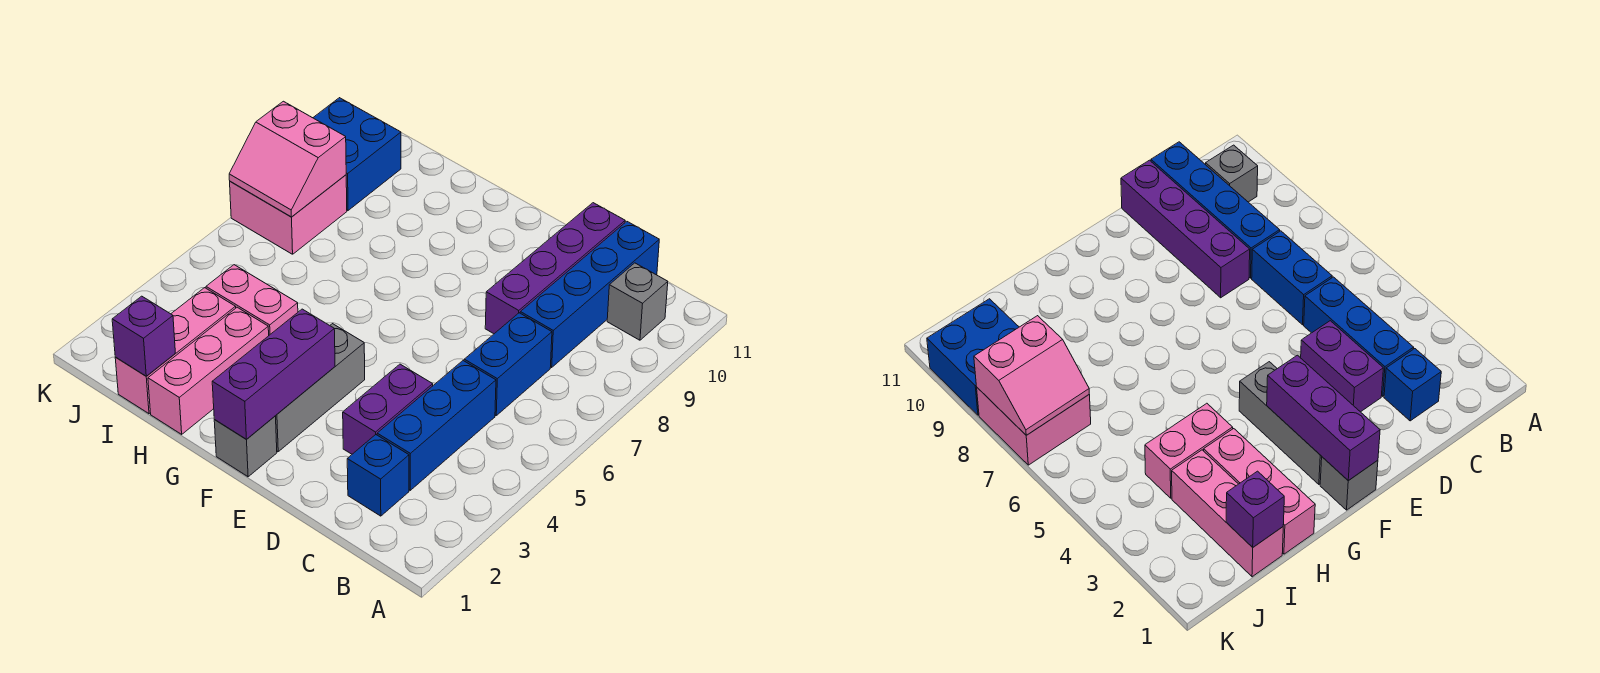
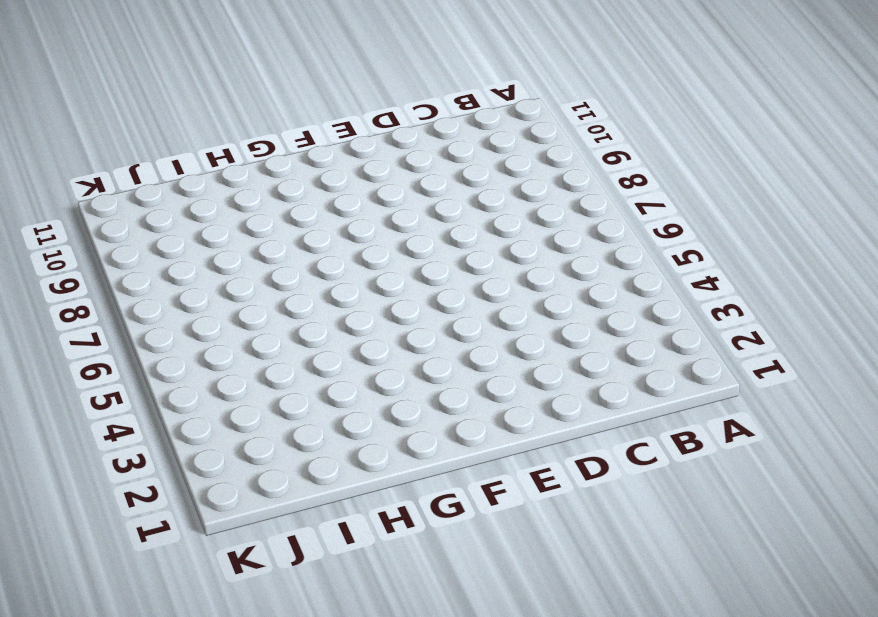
none -> grey brick B10 level 1
none -> blue brick C2 level 1
none -> blue brick C3:C5 level 1

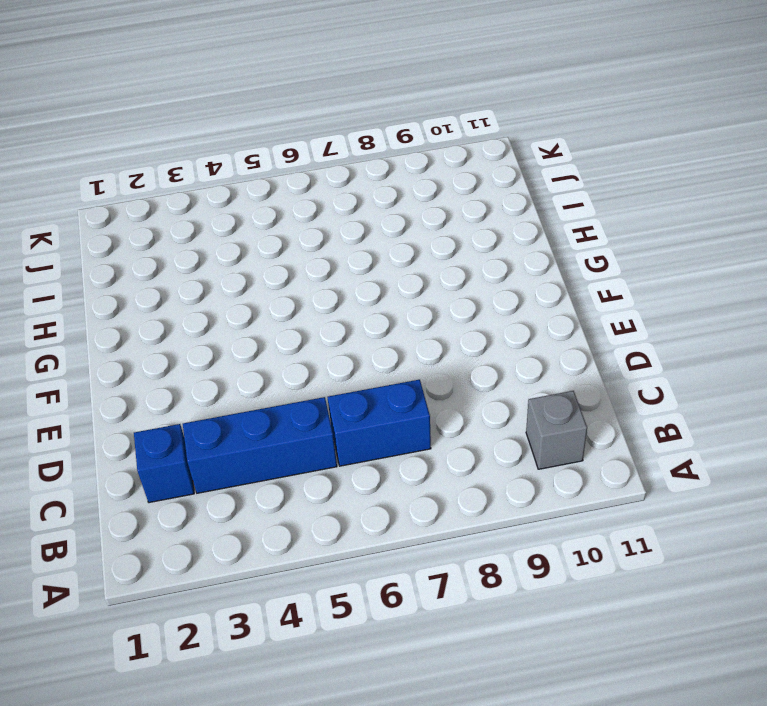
none -> blue brick C8:C11 level 1
none -> purple brick D3:D4 level 1
none -> purple brick D8:D11 level 1

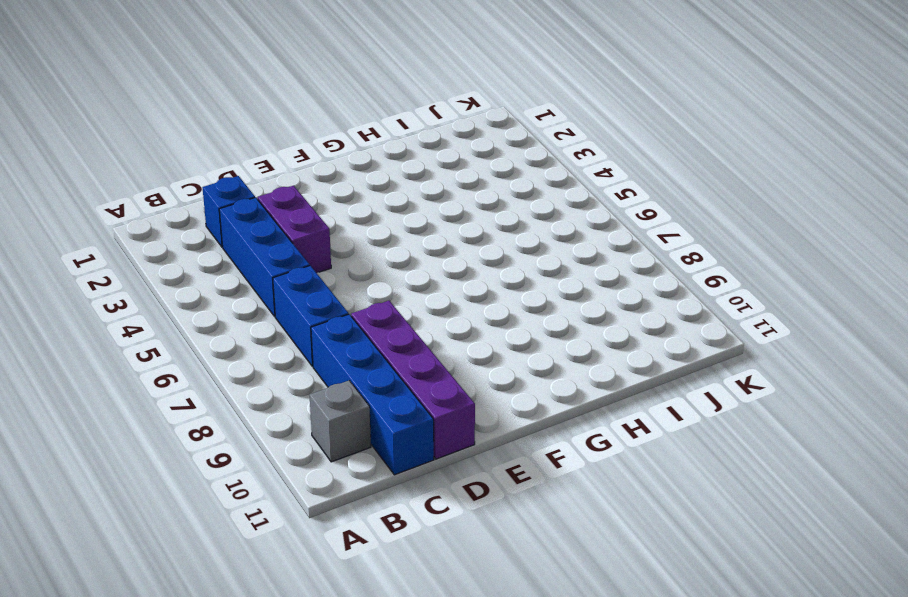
none -> grey brick F1 level 1
none -> grey brick F2:F4 level 1
none -> pink brick H1:H3 level 1

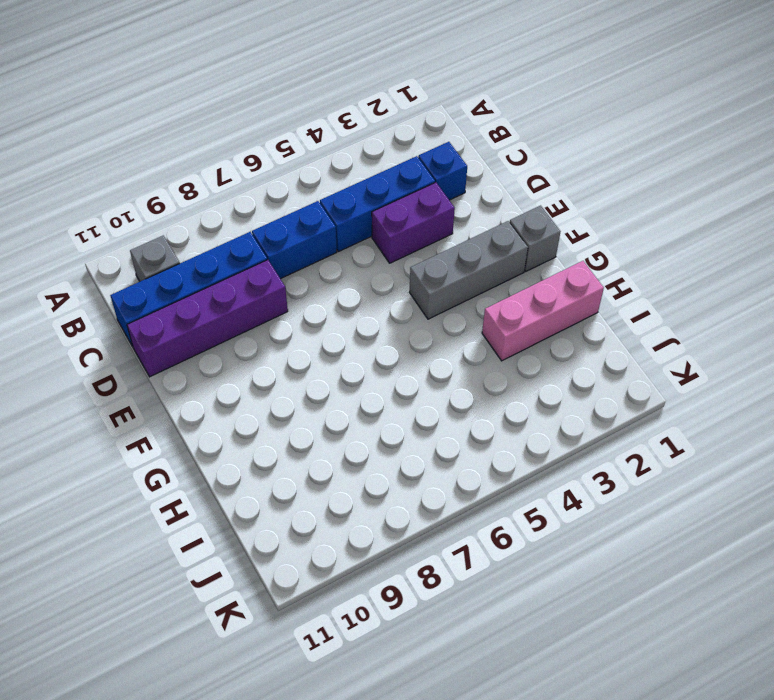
none -> pink brick H4:I4 level 1
none -> pink brick I1:I3 level 1
none -> pink brick J7:K8 level 1

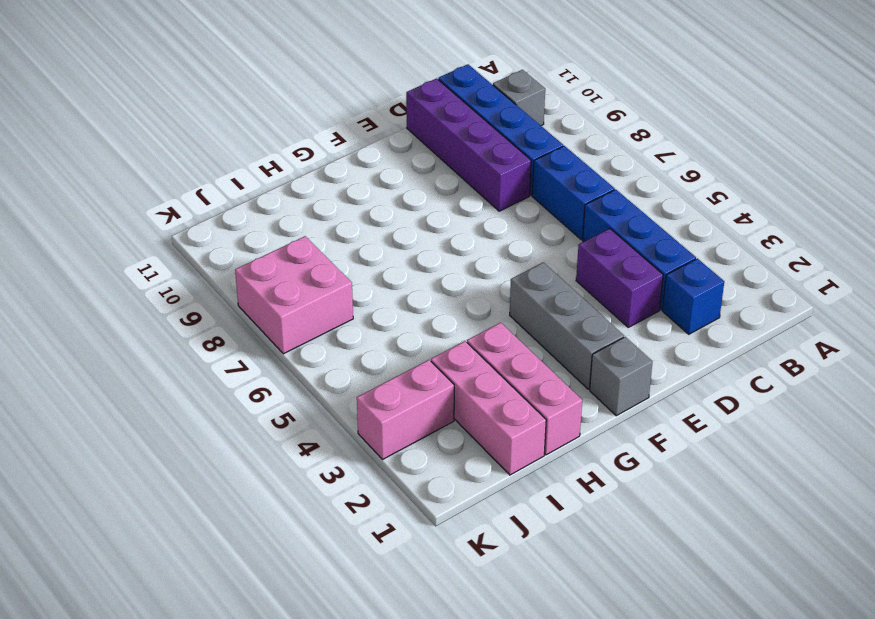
pink brick J3:K3 level 1 -> pink brick H4:I4 level 1
none -> blue brick J9:K10 level 1
none -> purple brick F1:F3 level 2
none -> purple brick I1 level 2

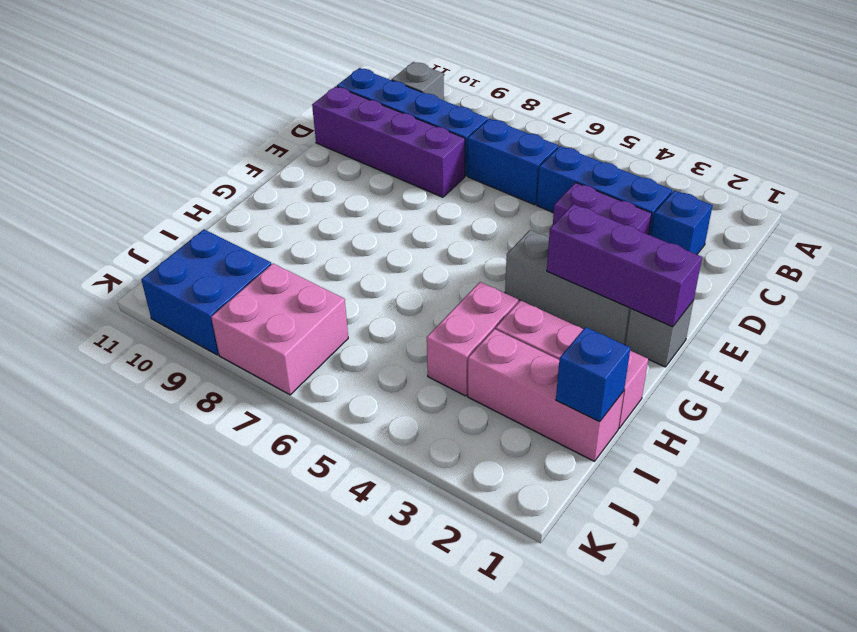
blue brick I1 level 2 -> purple brick I1 level 2
none -> pink slope J7:K8 level 2 top 8

